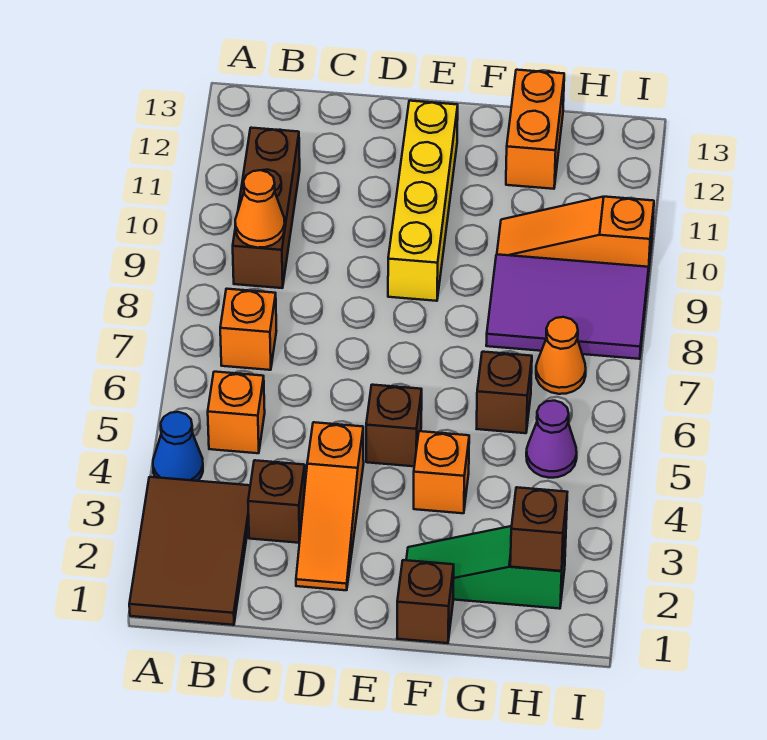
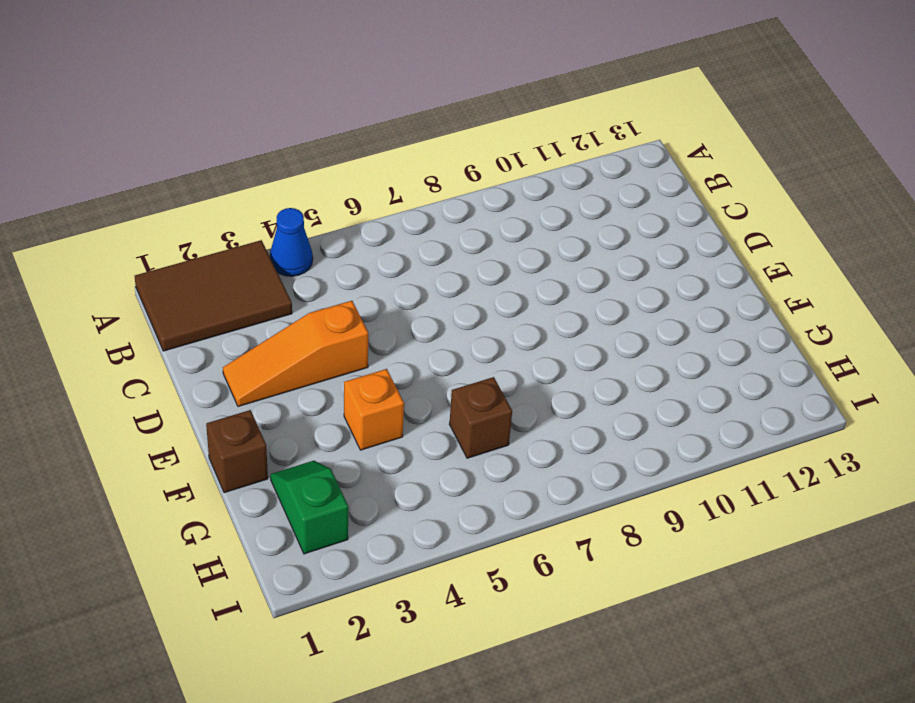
green slope G2:H2 level 1 top H -> green slope F2:H2 level 1 top H
none -> orange brick B5 level 1
none -> orange brick B7 level 1
none -> brown brick B9:B11 level 1

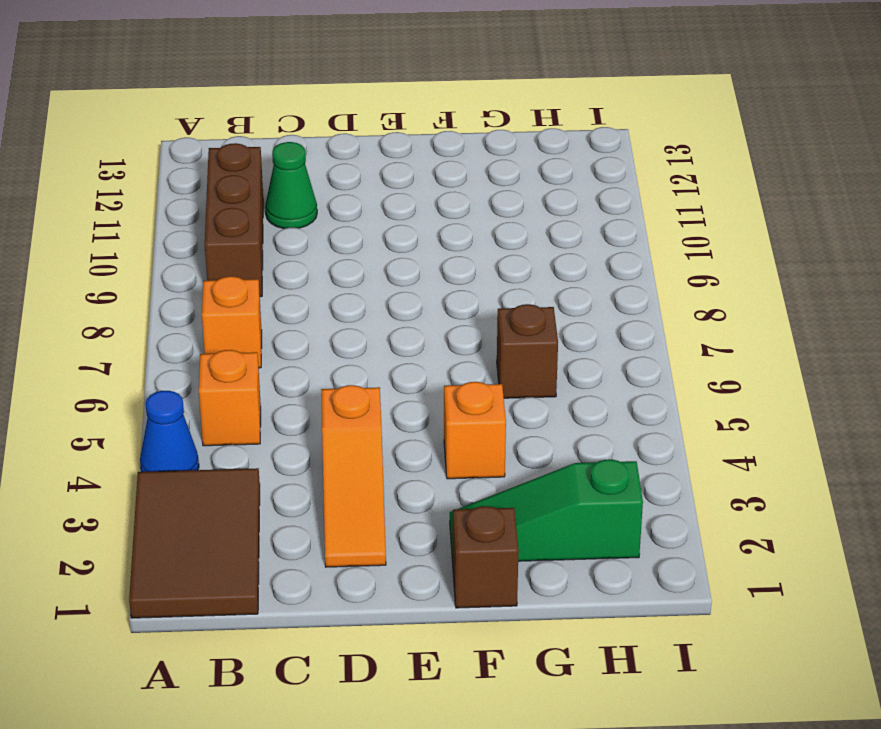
green cone C11 level 1 -> none
none -> brown brick C3 level 1
none -> brown brick E5 level 1
none -> yellow brick E9:E12 level 1

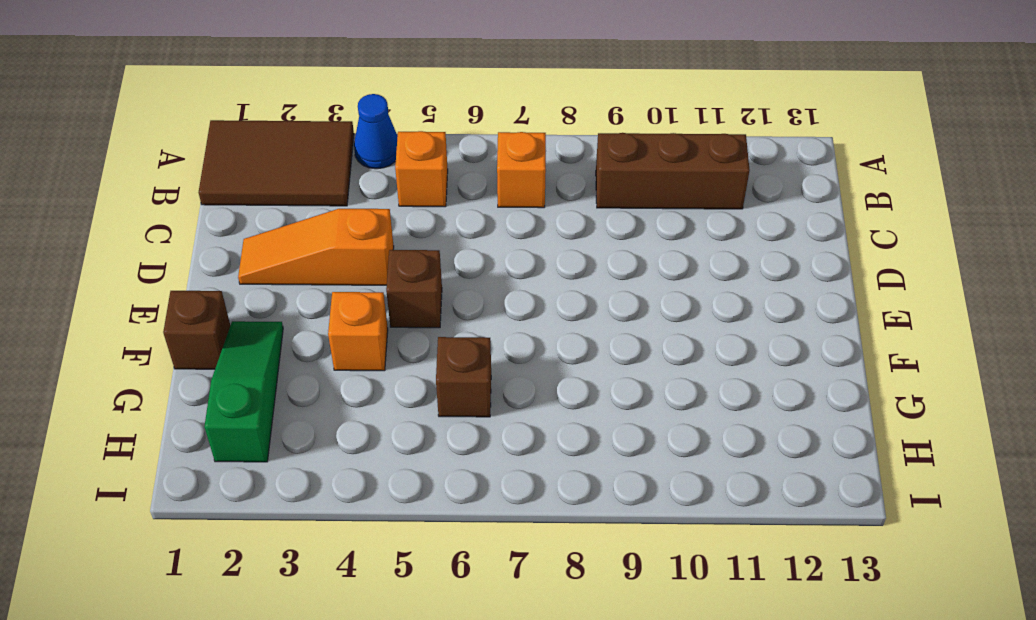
none -> brown brick C3 level 1
none -> yellow brick E9:E12 level 1
none -> purple tile G8:I9 level 1

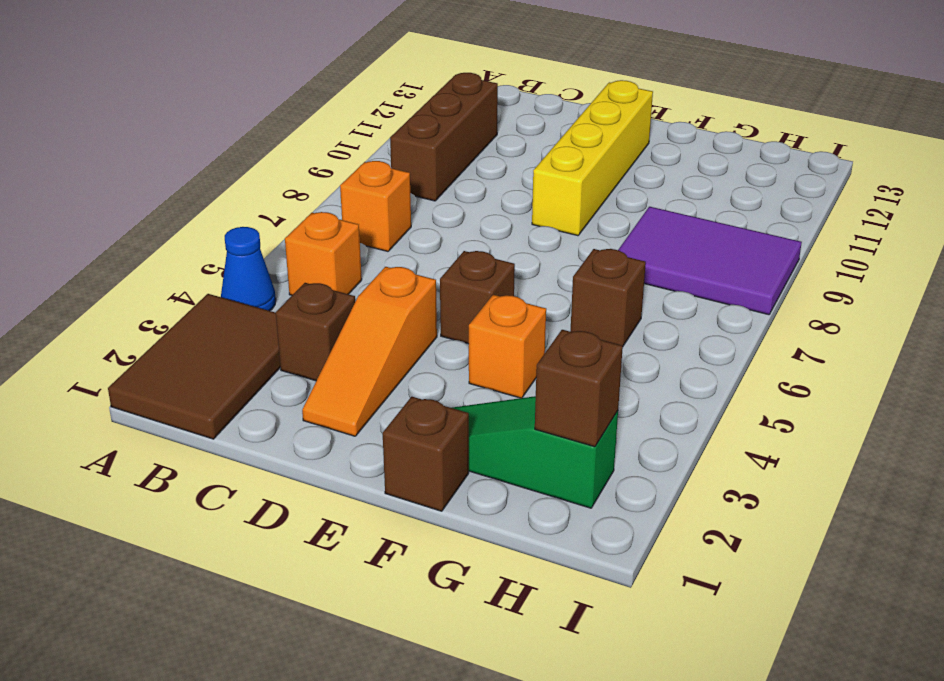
none -> orange slope G10:I10 level 1 top I
none -> orange brick G12:G13 level 1
none -> purple cone H5 level 1

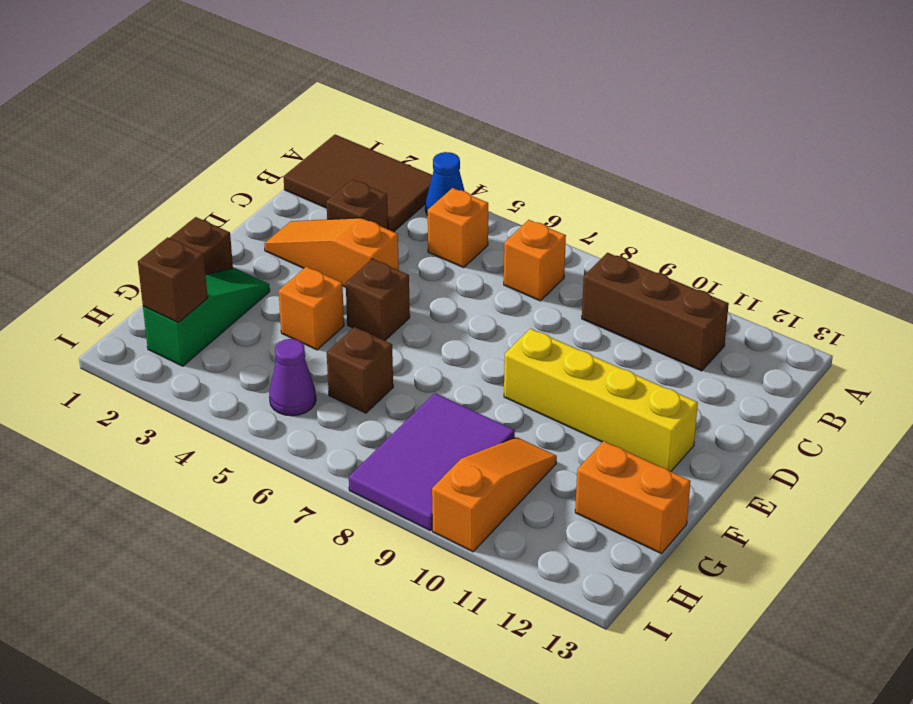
none -> orange cone H7 level 1
none -> orange cone B9 level 2

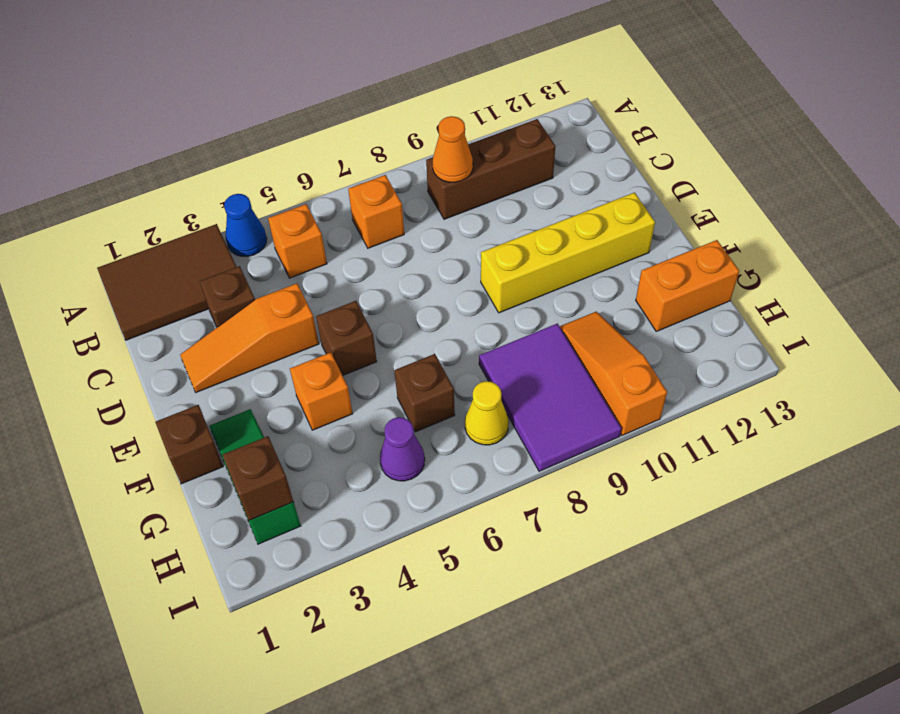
yellow cone H7 level 1 -> orange cone H7 level 1

